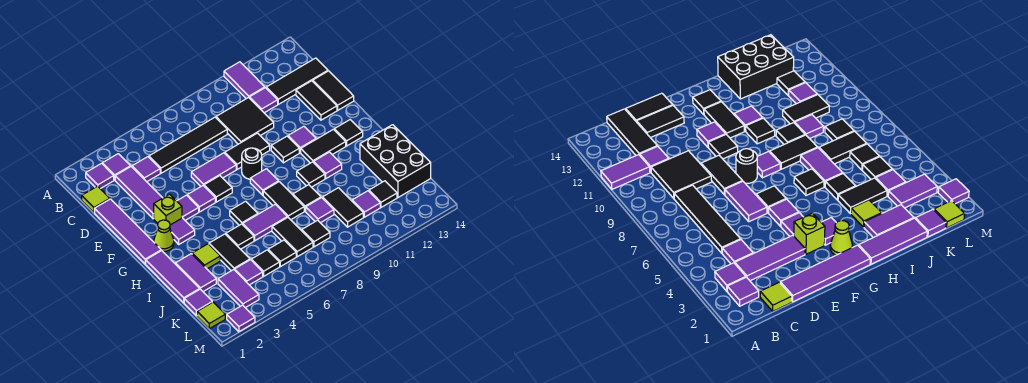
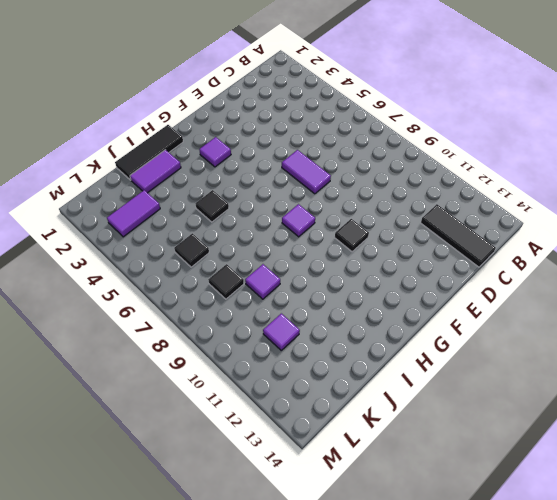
black tile H1:J1 level 1 -> purple tile H1:J1 level 1
none -> purple tile A11:B11 level 1
none -> purple tile B2 level 1
none -> purple tile B3 level 1
none -> lime tile C1 level 1

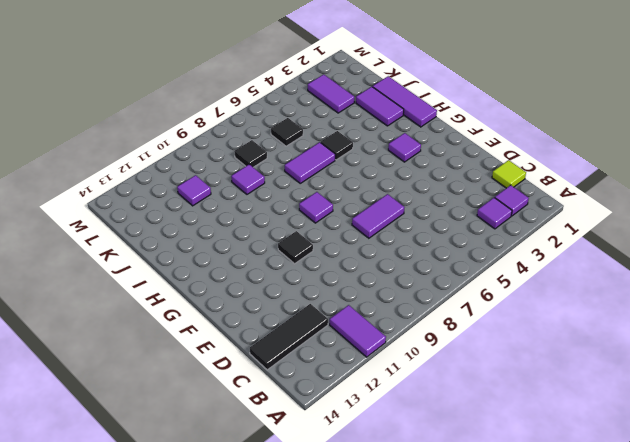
none -> purple tile C3:E3 level 1
none -> purple tile C4 level 1
none -> black tile C5:C8 level 1
none -> black tile C9:D10 level 1

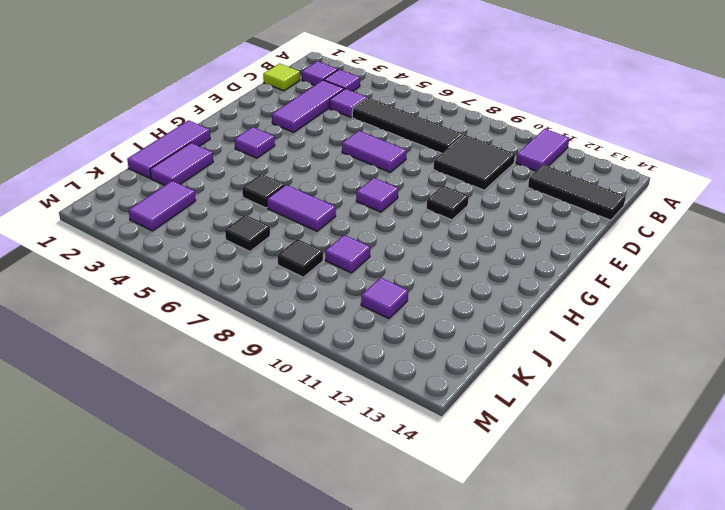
none -> purple tile C11 level 1
none -> purple tile D1:G1 level 1
none -> black tile D13:E13 level 1
none -> black tile D14:E14 level 1

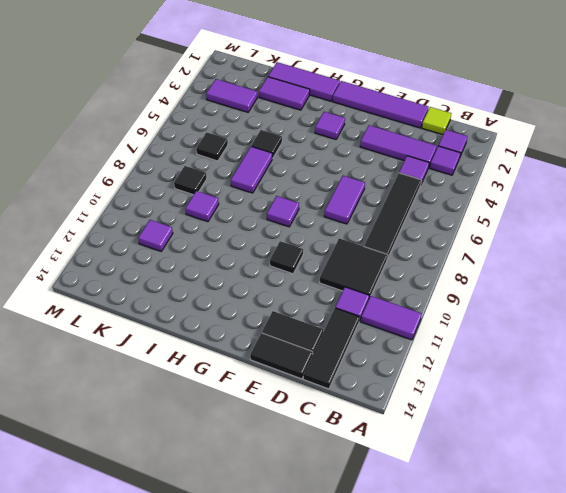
none -> black tile E8:E9 level 1
none -> lime brick F3 level 1
none -> purple tile F4 level 1
none -> purple tile F5 level 1

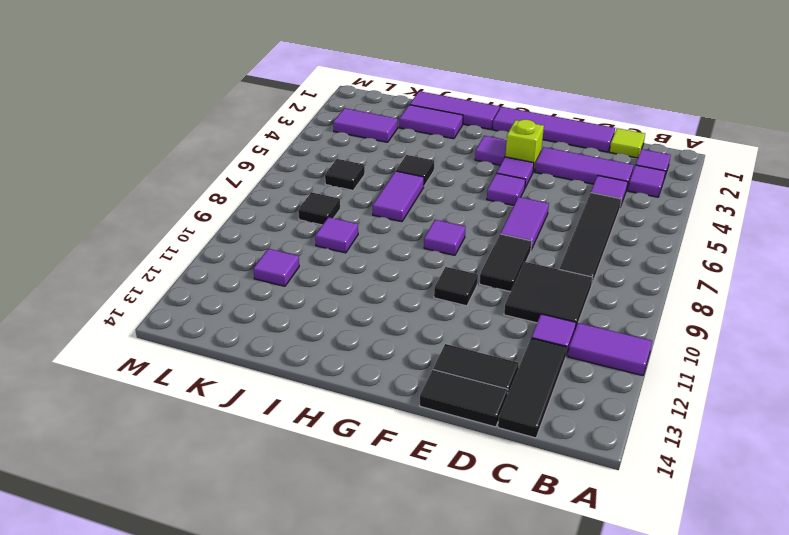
none -> black tile F6 level 1
none -> black round brick F8 level 1
none -> purple tile F11 level 1
none -> lime cone G2 level 1

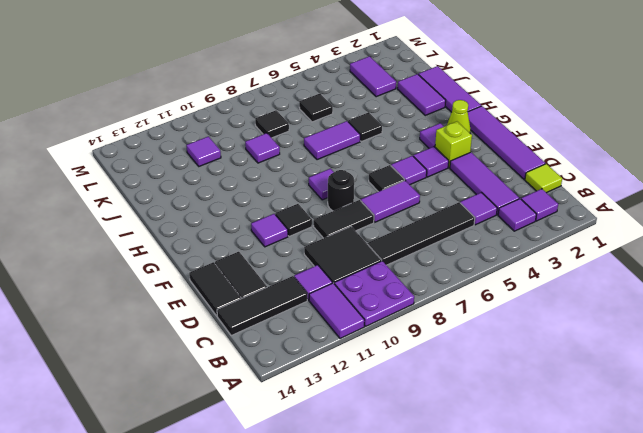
purple plate A9:B10 level 1 -> none
none -> black tile G11:G12 level 1
none -> black tile G13 level 1
none -> black tile H6 level 1
none -> black tile H8:I8 level 1

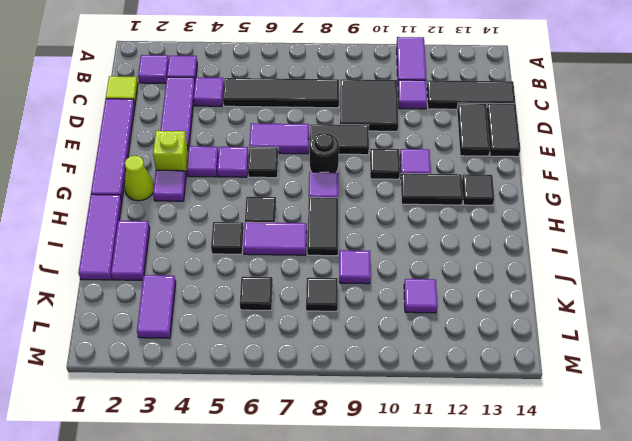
none -> black tile H10 level 1
none -> purple tile H11 level 1
none -> lime tile I3 level 1
none -> black tile I4:J4 level 1

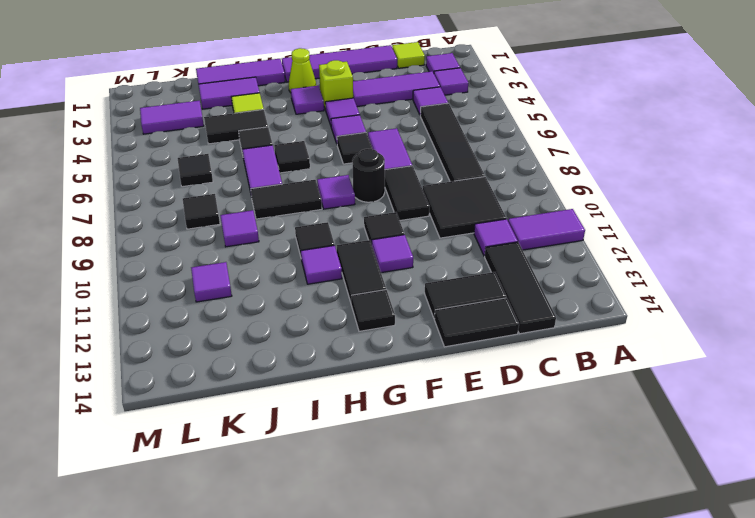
none -> black tile I9 level 1
none -> black brick I13:K14 level 1
none -> black tile J7:K7 level 1
none -> black tile J10:K10 level 1

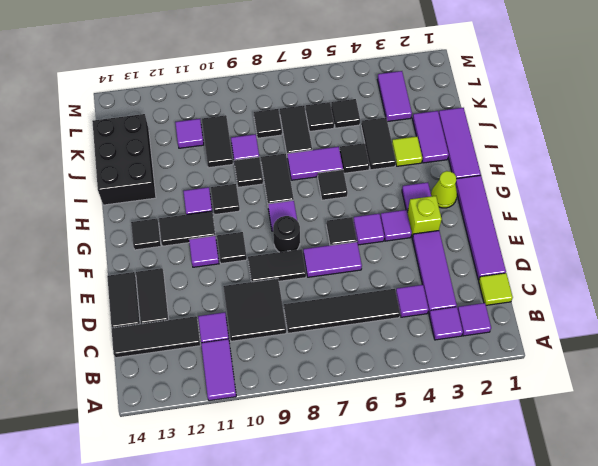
none -> purple tile K1 level 1
none -> purple tile K4 level 1
none -> black tile K12 level 1
none -> lime tile L1 level 1

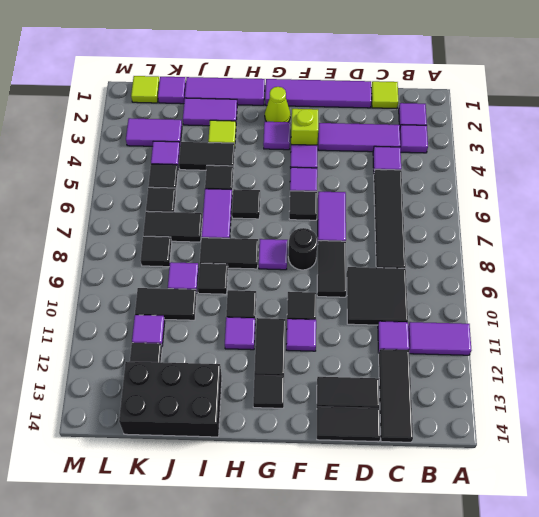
none -> purple tile M2 level 1

